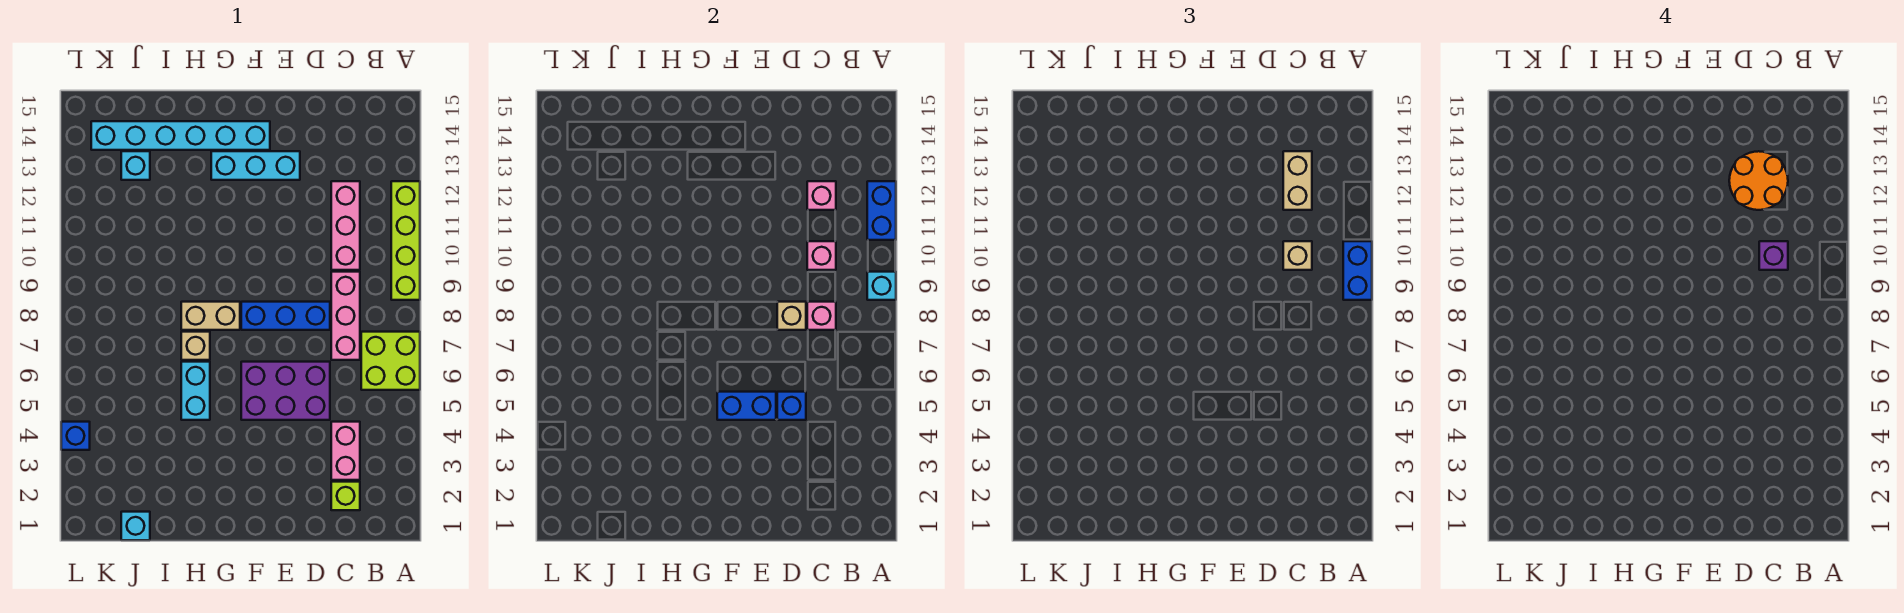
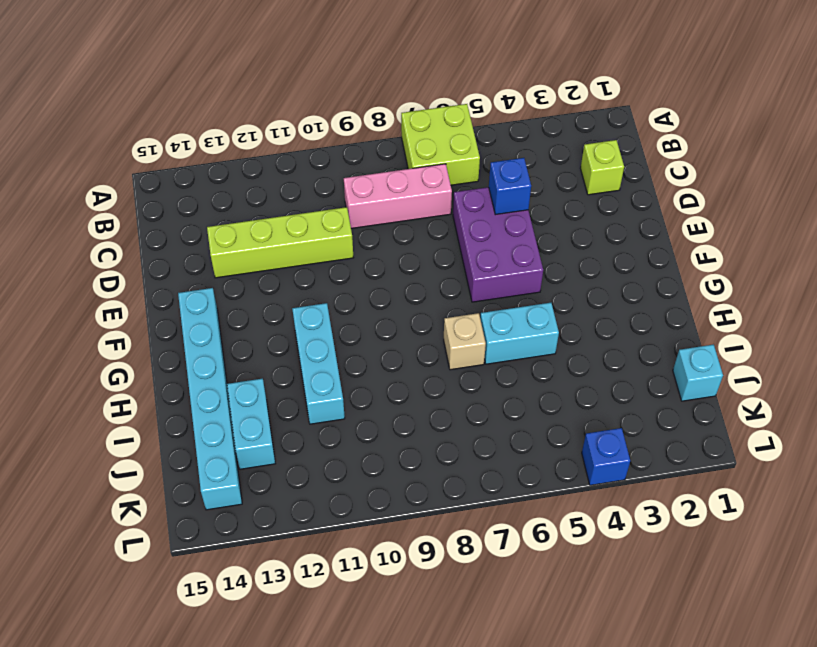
lime brick D10:D13 level 1 -> lime brick A9:A12 level 1
cyan brick G11:I11 level 1 -> cyan brick E13:G13 level 1
cyan brick I13:J13 level 1 -> cyan brick J13 level 1
none -> pink brick C3:C4 level 1
none -> pink brick C10:C12 level 1
none -> blue brick D8:F8 level 1

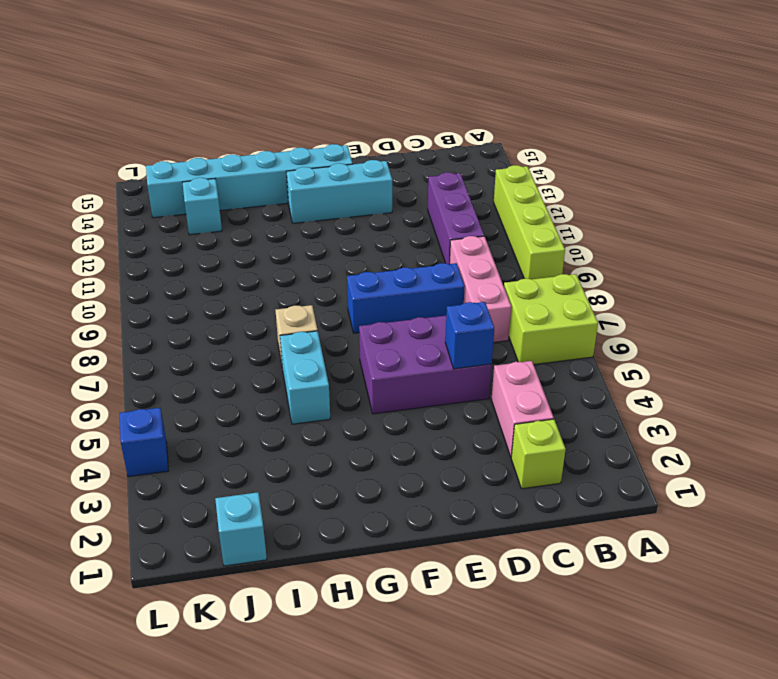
purple brick C10:C12 level 1 -> pink brick C10:C12 level 1
none -> tan brick G8:H8 level 1
none -> cyan brick A9 level 2
none -> blue brick A11:A12 level 2

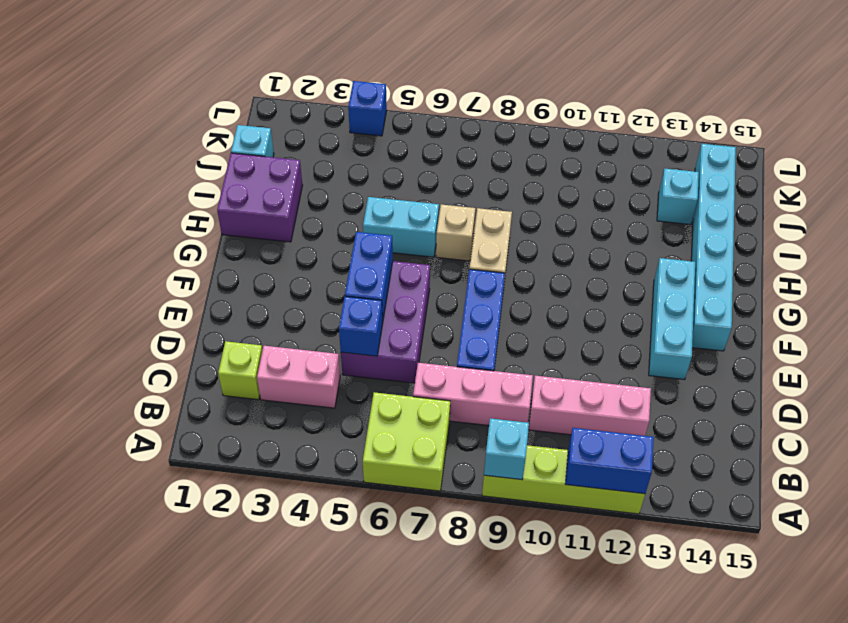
purple brick H1:I2 level 1 -> none
none -> pink brick C8 level 2
none -> pink brick C10 level 2
none -> pink brick C12 level 2

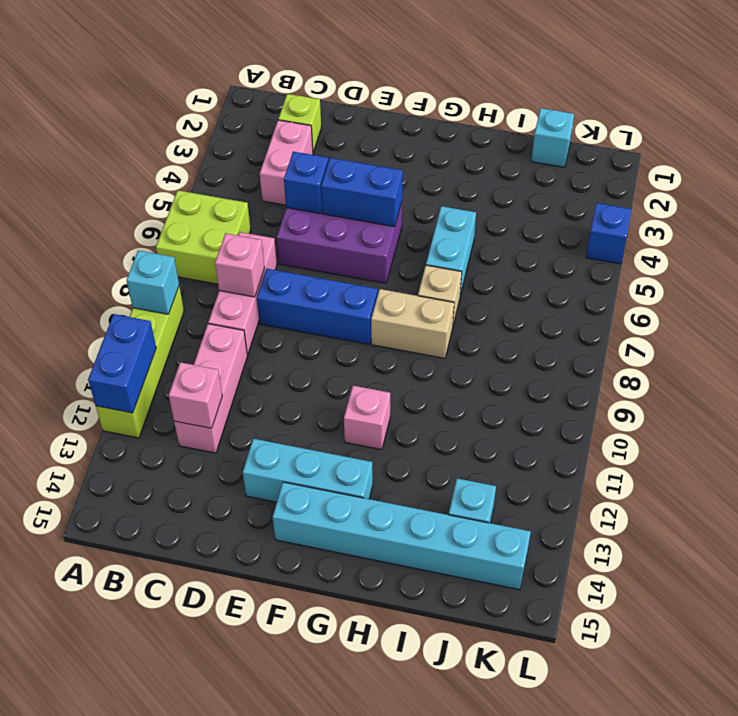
pink brick G11 level 1 -> pink brick C10 level 2
none -> tan brick D8 level 2
none -> blue brick A9:A10 level 3
none -> tan brick C10 level 3

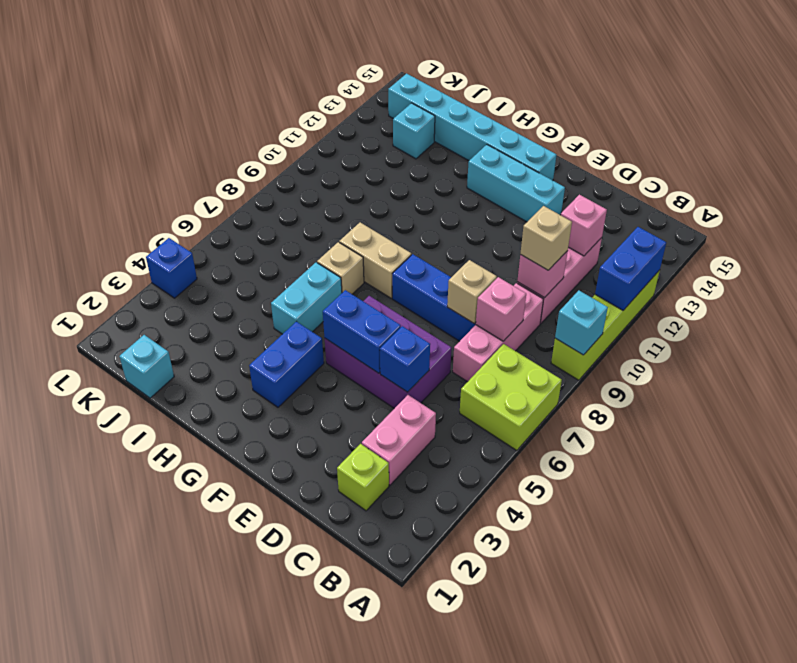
blue brick G3:G4 level 1 -> blue brick A9:A10 level 3
none -> tan brick C12:C13 level 3
none -> purple brick C10 level 4
none -> orange round brick C12:D13 level 4

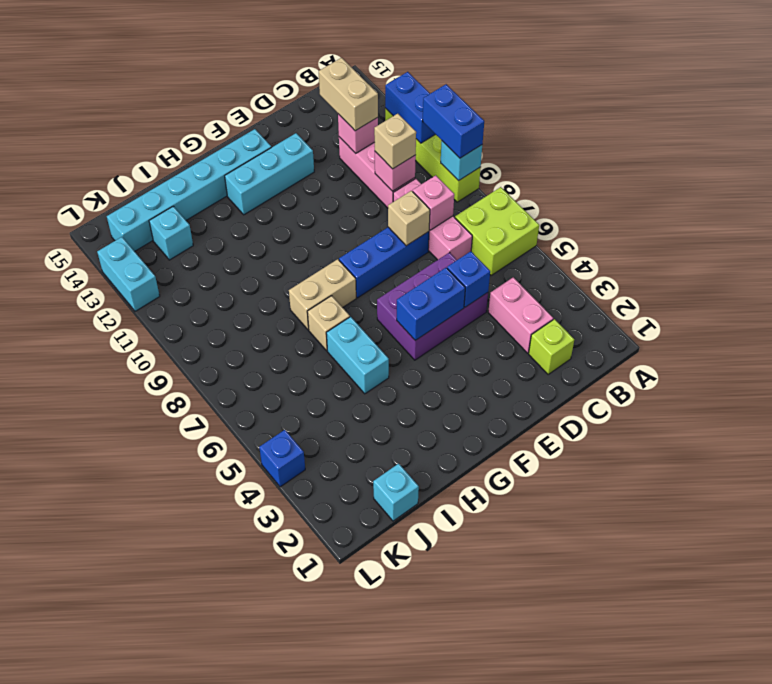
cyan brick L12:L13 level 1 -> none
none -> purple brick C10 level 4
none -> orange round brick C12:D13 level 4

